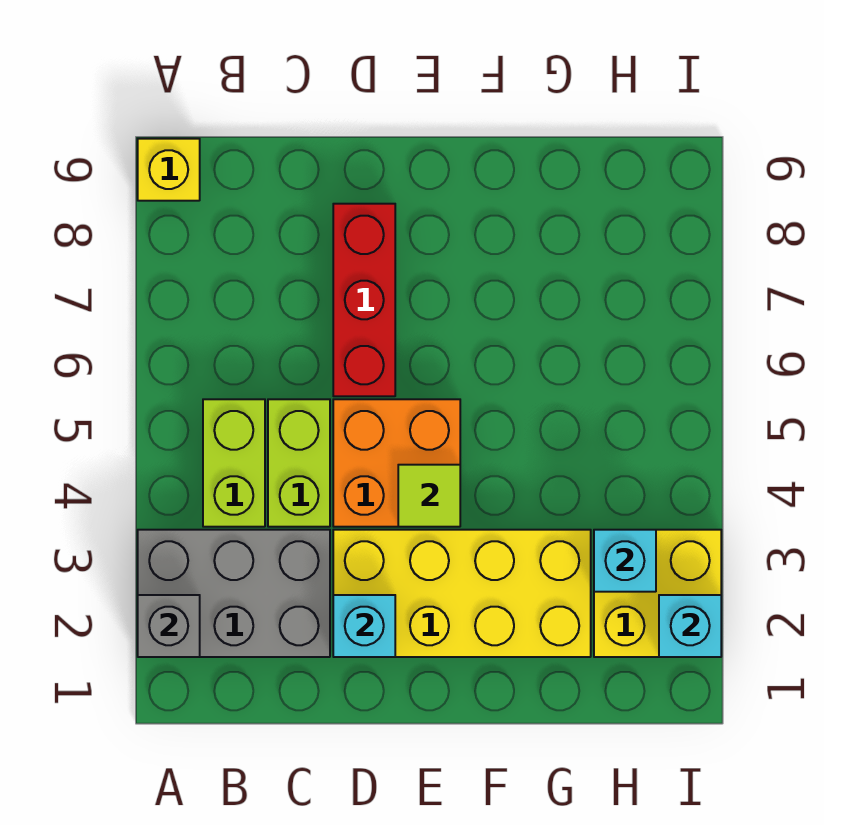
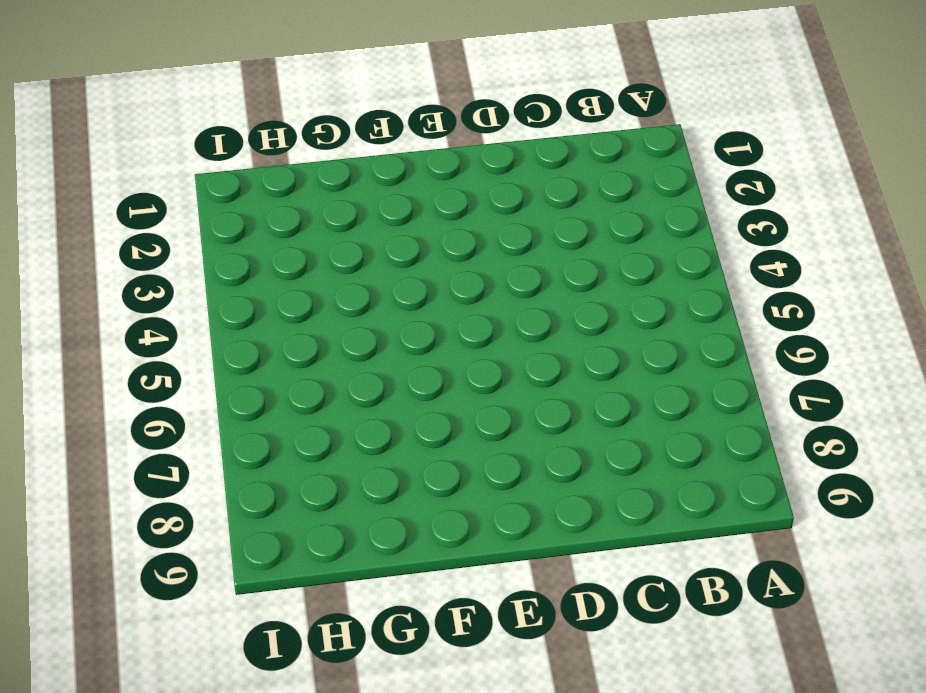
none -> grey brick A2:C3 level 1
none -> yellow brick A9 level 1
none -> lime brick B4:B5 level 1

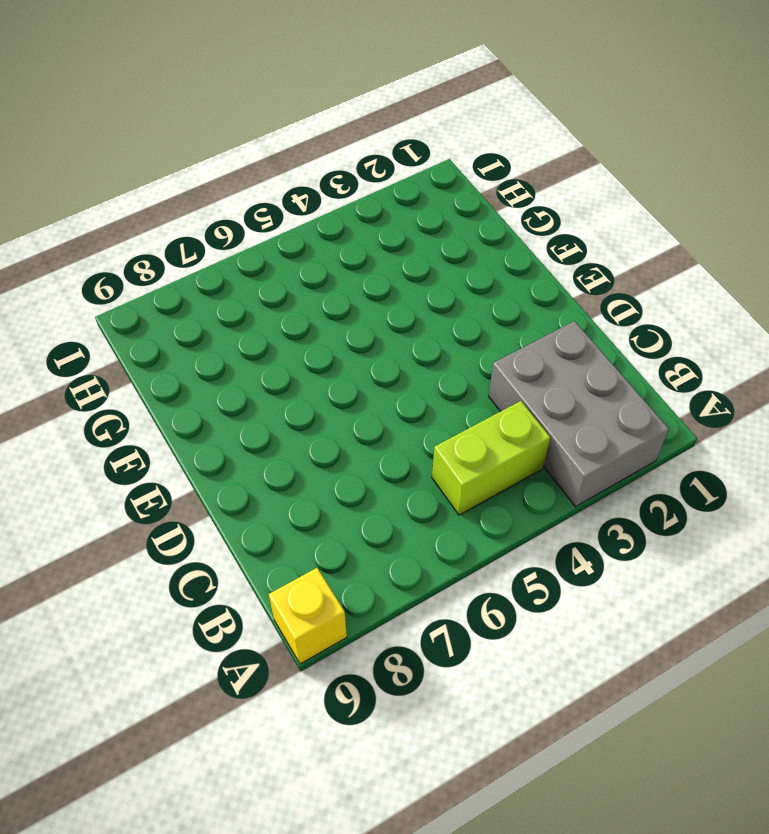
none -> lime brick C4:C5 level 1
none -> yellow brick D2:G3 level 1
none -> orange brick D4:E5 level 1

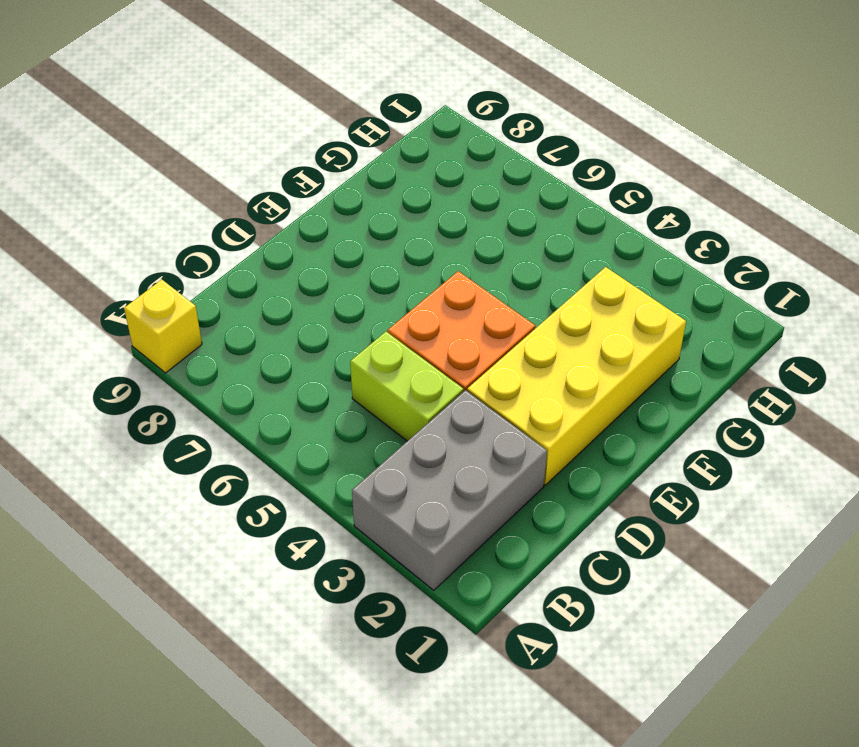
none -> lime brick B4:B5 level 1
none -> red brick D6:D8 level 1
none -> yellow brick H2:I3 level 1

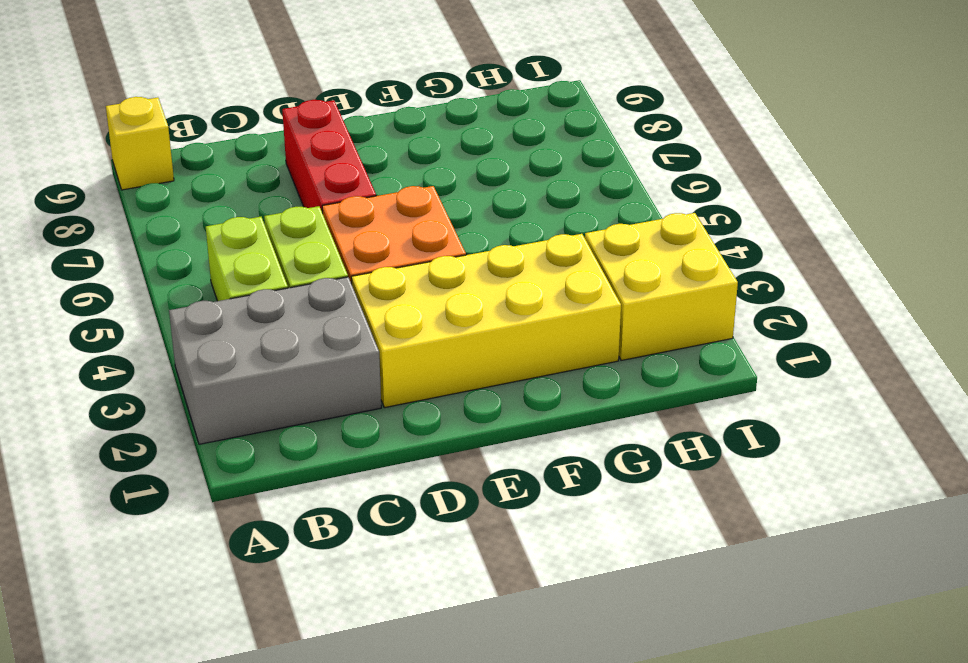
none -> grey brick A2 level 2
none -> cyan brick D2 level 2
none -> lime tile E4 level 2

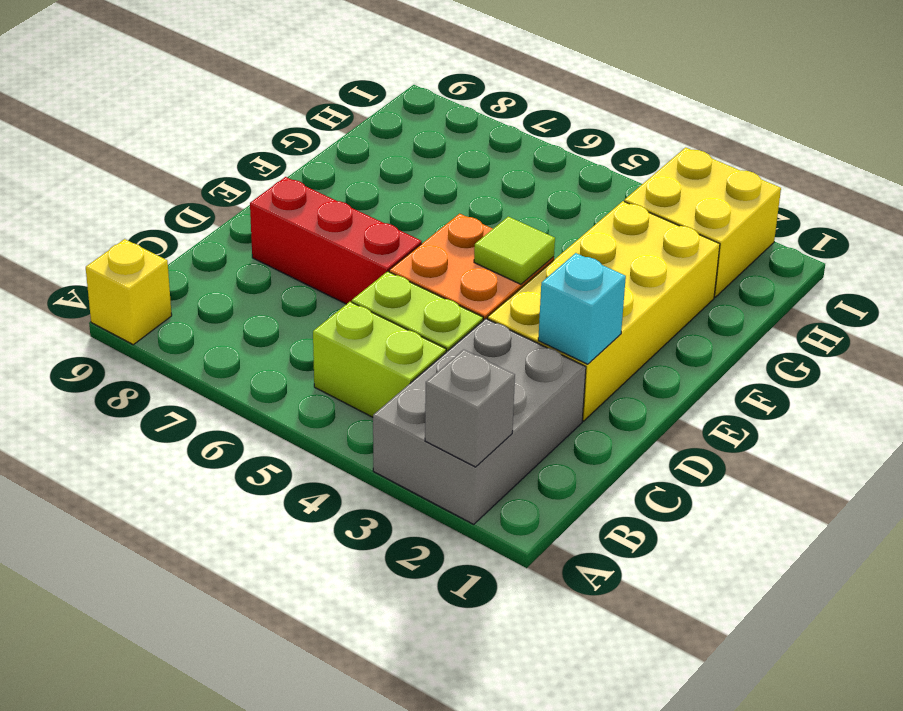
none -> cyan brick H3 level 2
none -> cyan brick I2 level 2

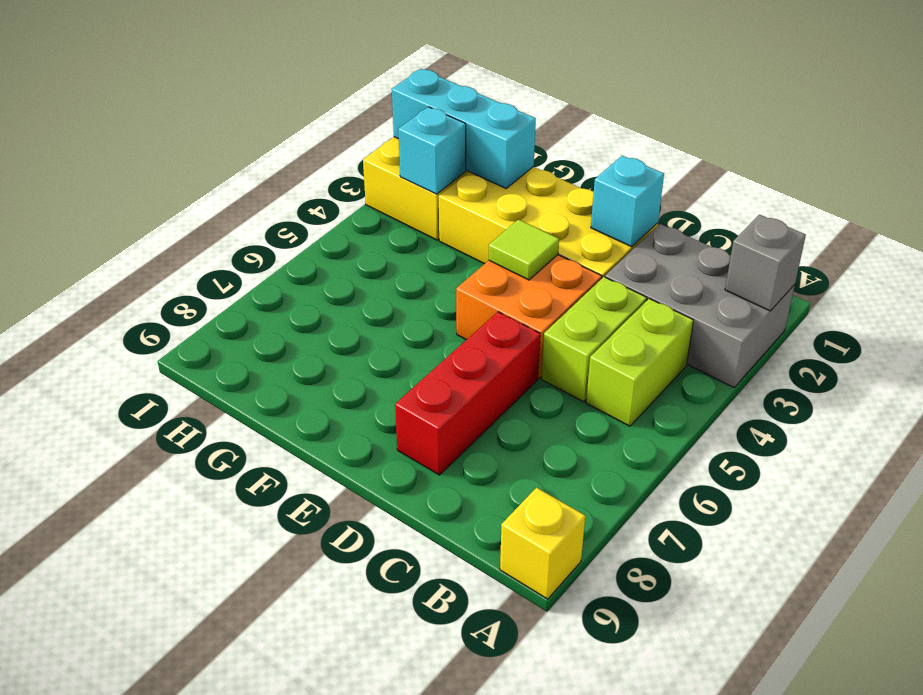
cyan brick G2:I2 level 2 -> cyan brick I2 level 2

